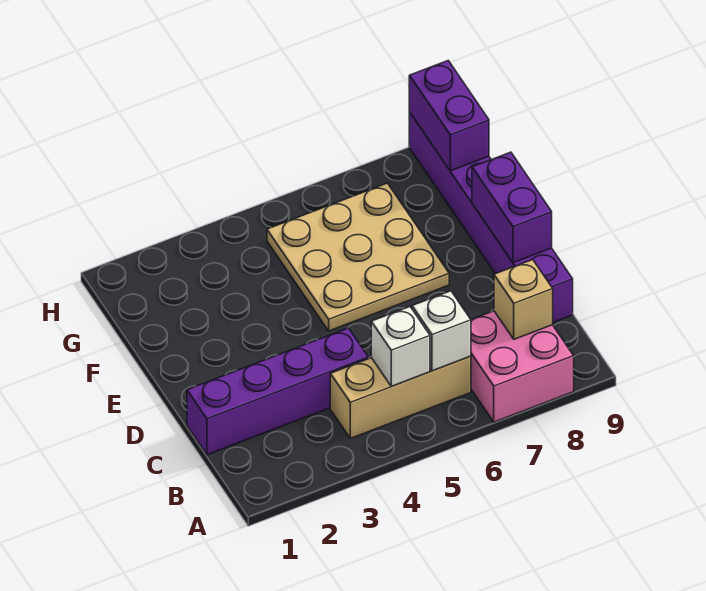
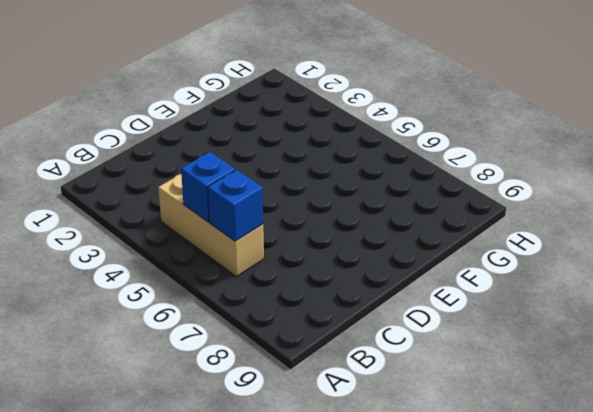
blue brick B5 level 2 -> white brick B5 level 2
blue brick B6 level 2 -> white brick B6 level 2
none -> pink brick A7:B8 level 1
none -> purple brick C1:C4 level 1

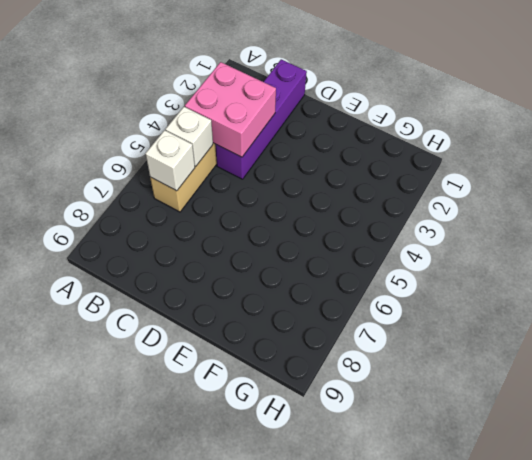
pink brick B3:C4 level 2 -> pink brick A7:B8 level 1
none -> purple brick C9:H9 level 1
none -> tan plate E5:G7 level 1

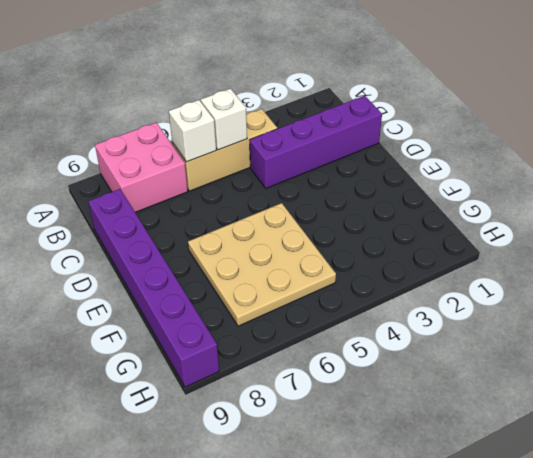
none -> tan brick B8 level 2
none -> purple brick D9:E9 level 2

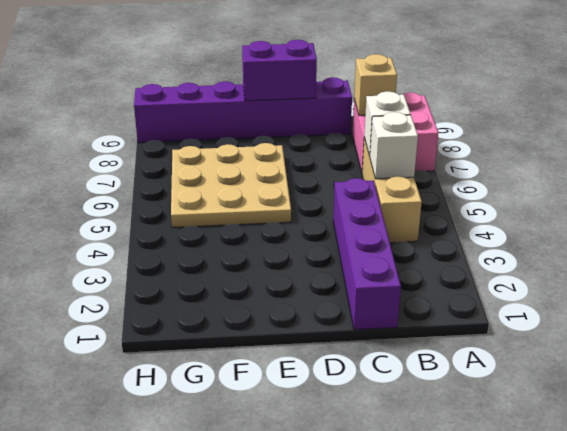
none -> purple brick G9:H9 level 2

